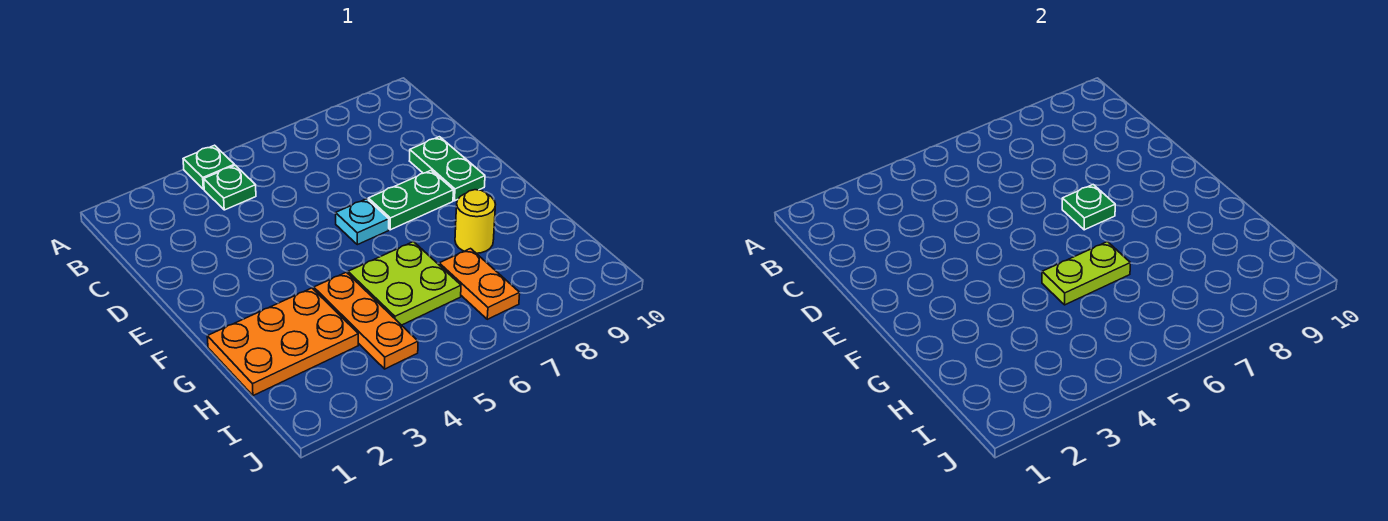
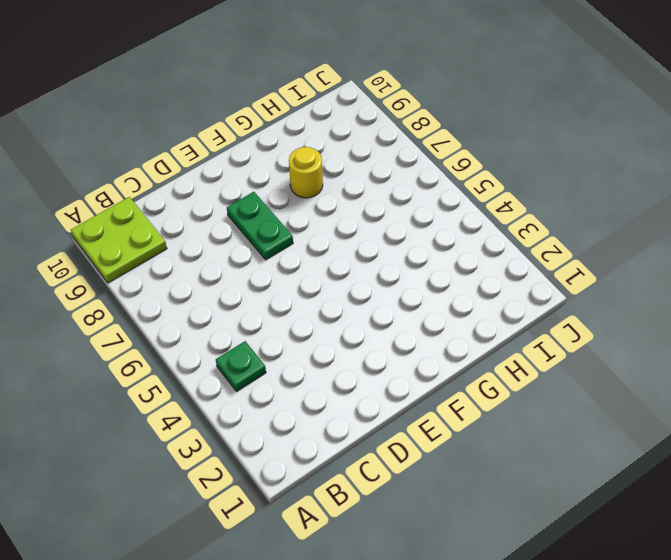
lime plate A9:B10 level 1 -> lime plate G5:H6 level 1
none -> green plate A4 level 1
none -> green plate D9:E9 level 1
none -> cyan plate E6 level 1

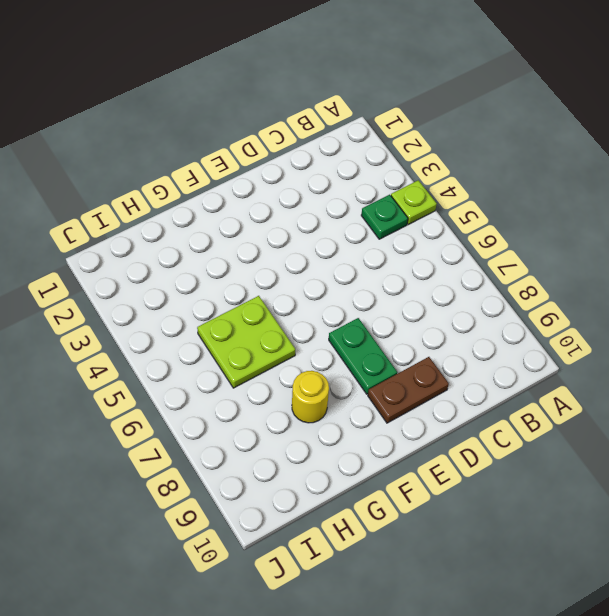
lime plate A4 level 1 -> green plate A4 level 1
brown plate D9:E9 level 1 -> green plate D9:E9 level 1
none -> cyan plate E6 level 1
none -> orange plate G1:H3 level 1
none -> orange plate G4:I4 level 1

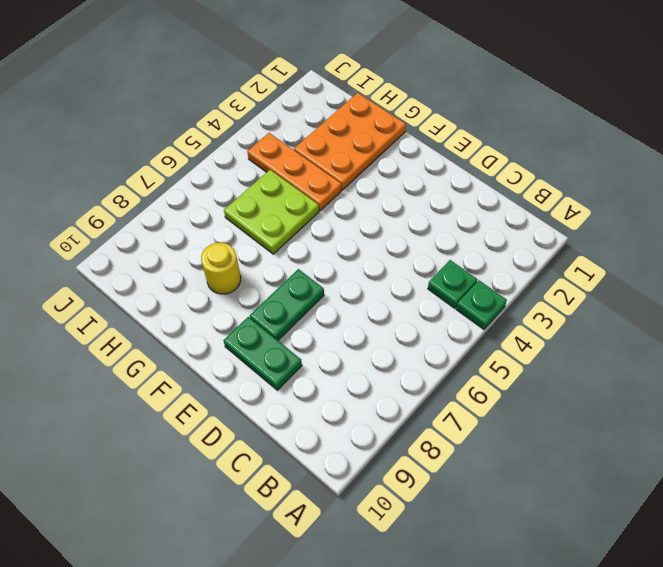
none -> cyan plate E6 level 1
none -> orange plate H7:I7 level 1
none -> green plate E7 level 2

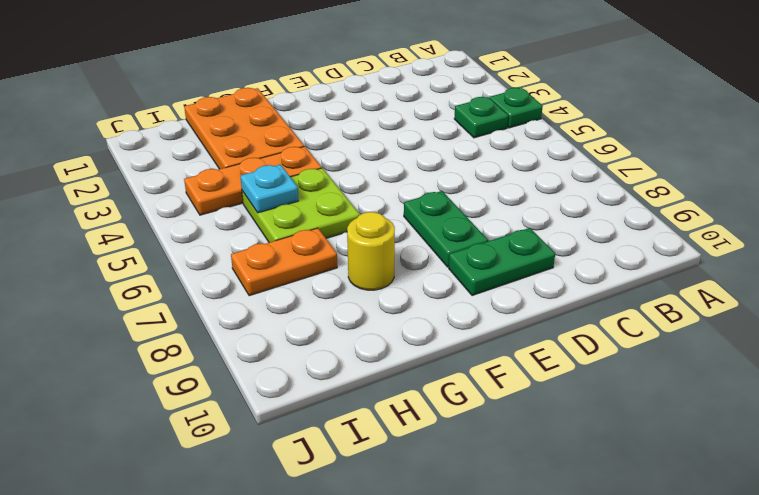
cyan plate H5 level 2 -> cyan plate E6 level 1
none -> green plate E7 level 2
none -> lime plate G5:G6 level 2

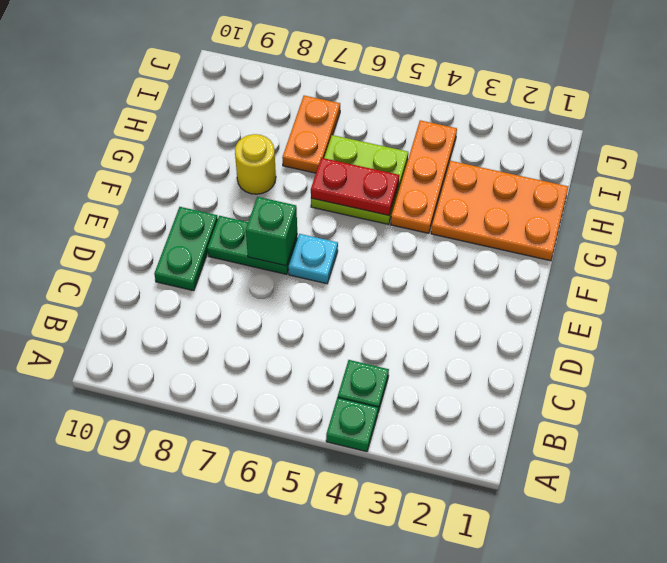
green brick E7 level 2 -> green plate E7 level 2
red plate G5:G6 level 2 -> lime plate G5:G6 level 2

